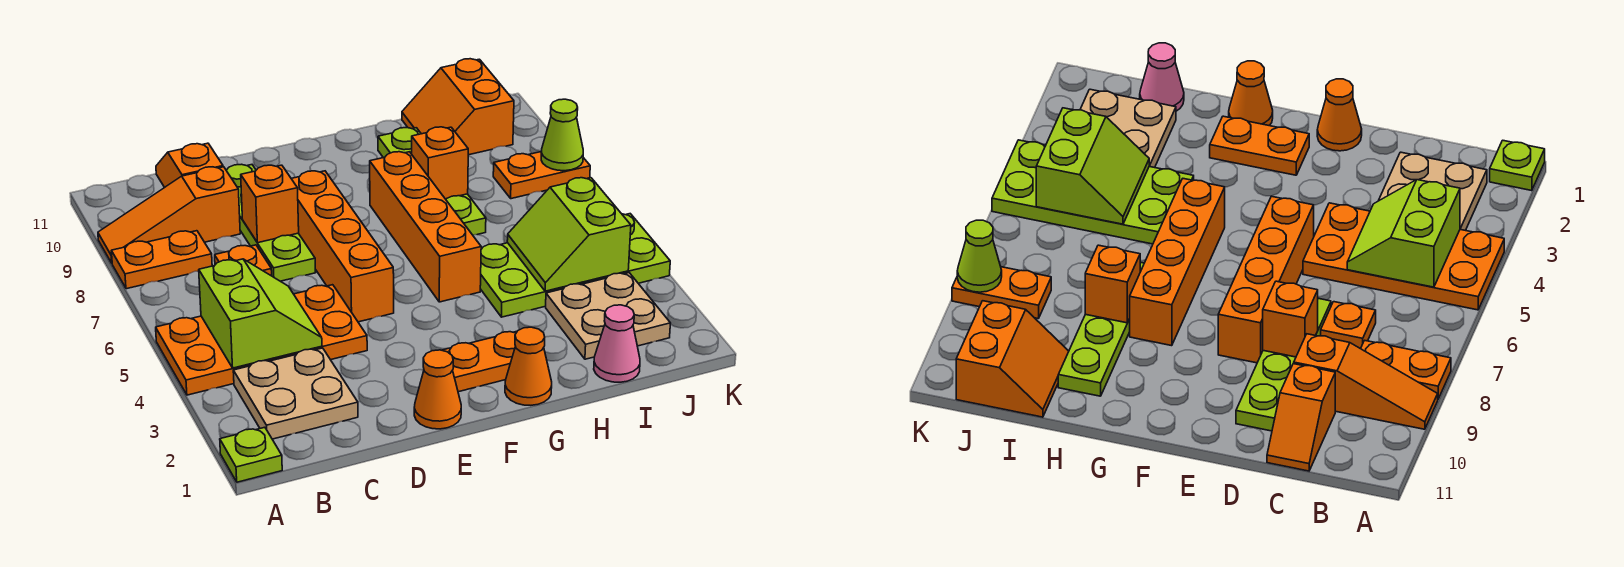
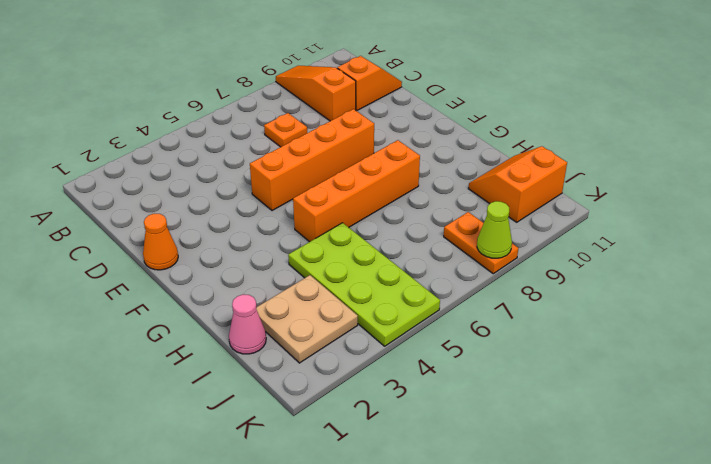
none -> lime plate A1 level 1
none -> orange plate A4:D5 level 1
none -> orange plate A8:B8 level 1

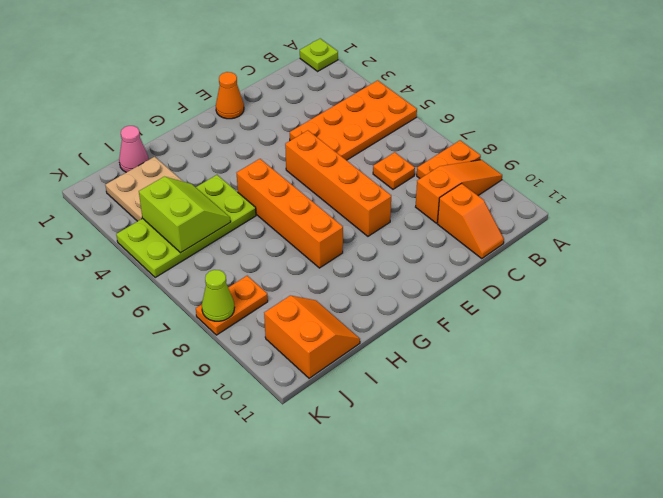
none -> tan plate B2:C3 level 1
none -> lime plate D7:D10 level 1
none -> orange plate F2:G2 level 1

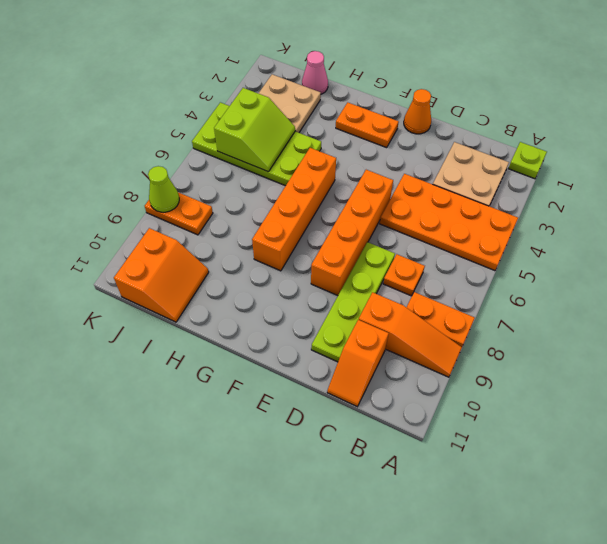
none -> orange cone G1 level 1
none -> lime plate H7:H10 level 1
none -> lime slope B4:C5 level 2 top B

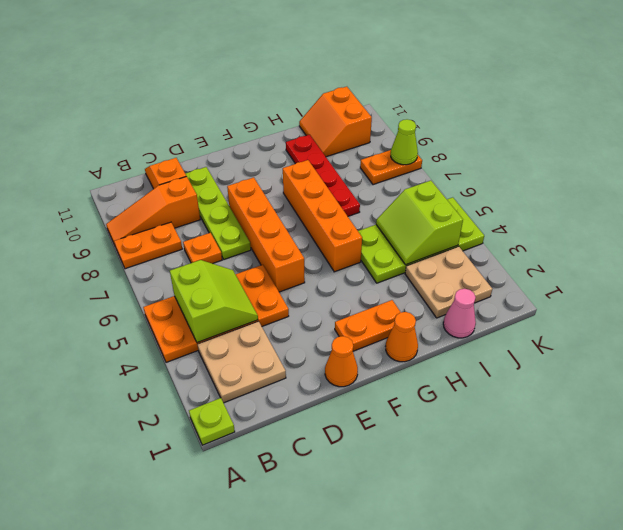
red plate H7:H10 level 1 -> lime plate H7:H10 level 1
none -> orange brick D8 level 2
none -> orange brick H8 level 2

